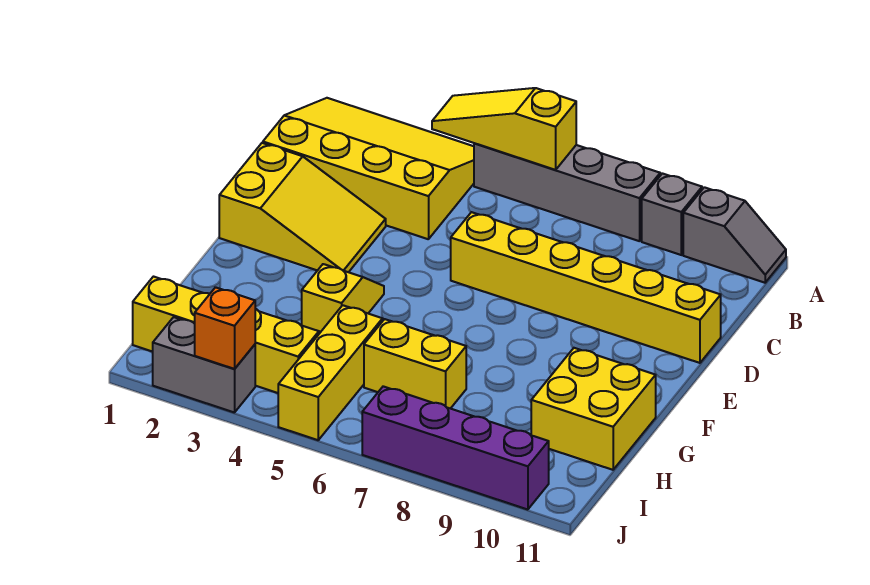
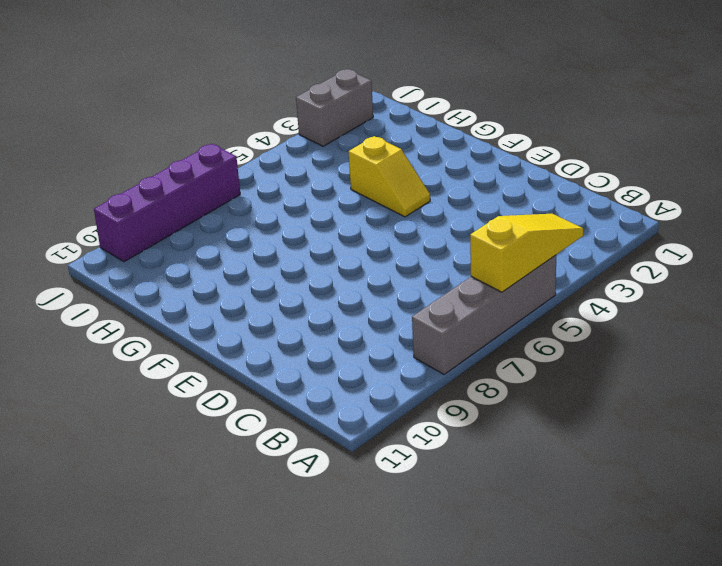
none -> yellow slope A1:C4 level 1 top C
none -> grey brick A9 level 1
none -> grey slope A10:A11 level 1 top 10

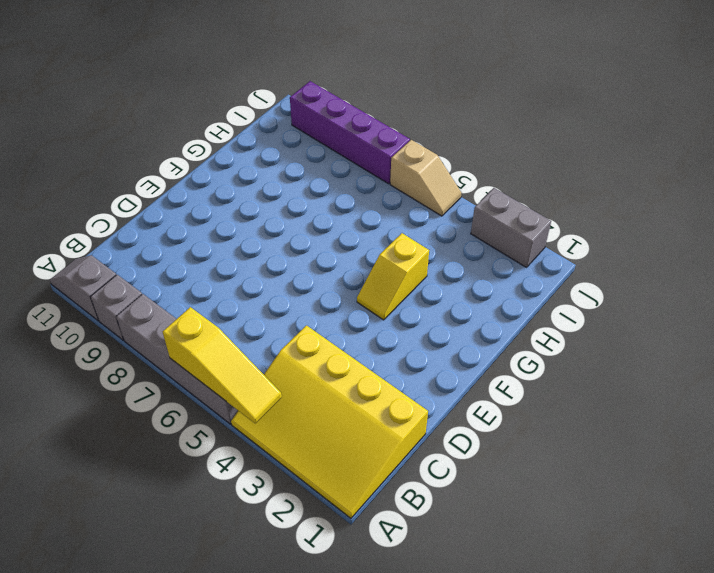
tan slope J5:J6 level 1 top 6 -> yellow brick H5:J5 level 1
none -> yellow slope D1:E3 level 1 top 1
none -> yellow brick D6:D11 level 1
none -> yellow brick G10:H11 level 1

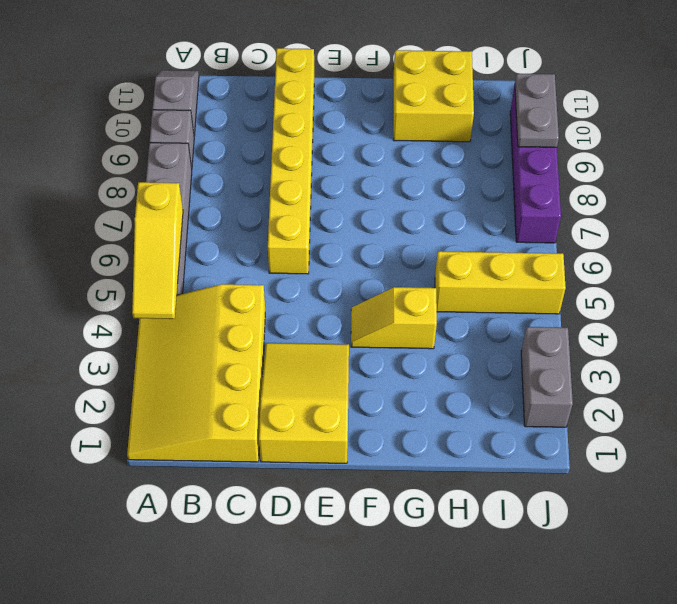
grey plate J9:J10 level 2 -> none
none -> yellow brick H6:H7 level 1
none -> yellow brick I1:I4 level 1
none -> orange brick J3 level 2

